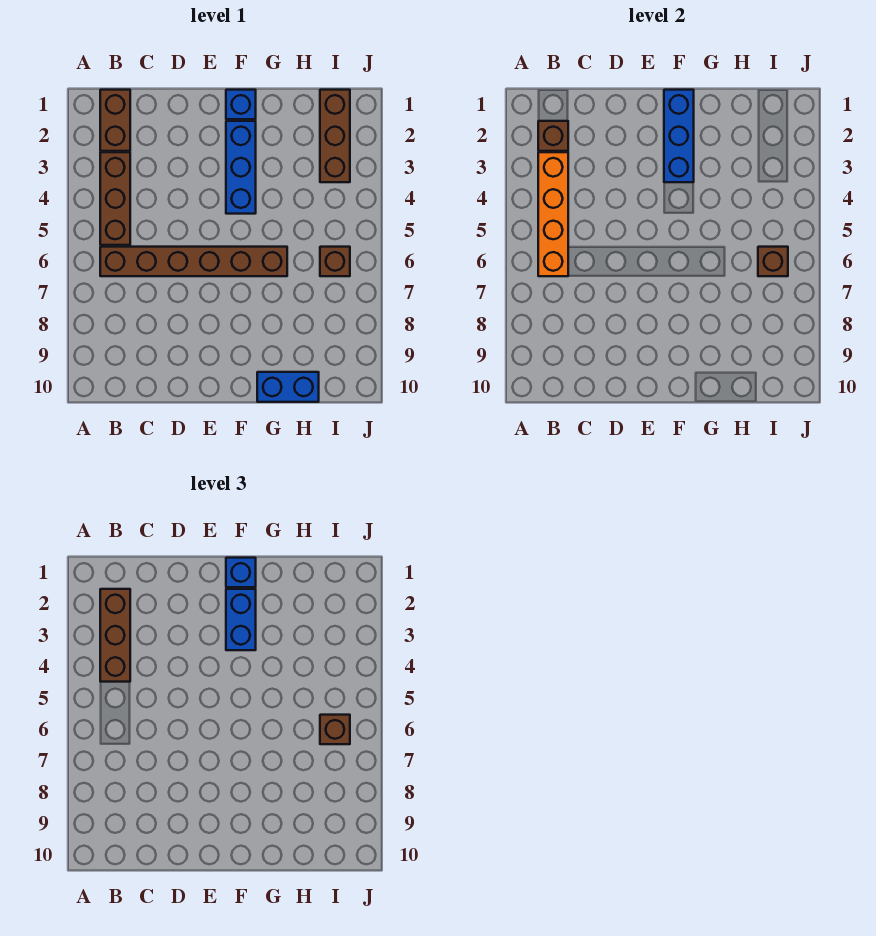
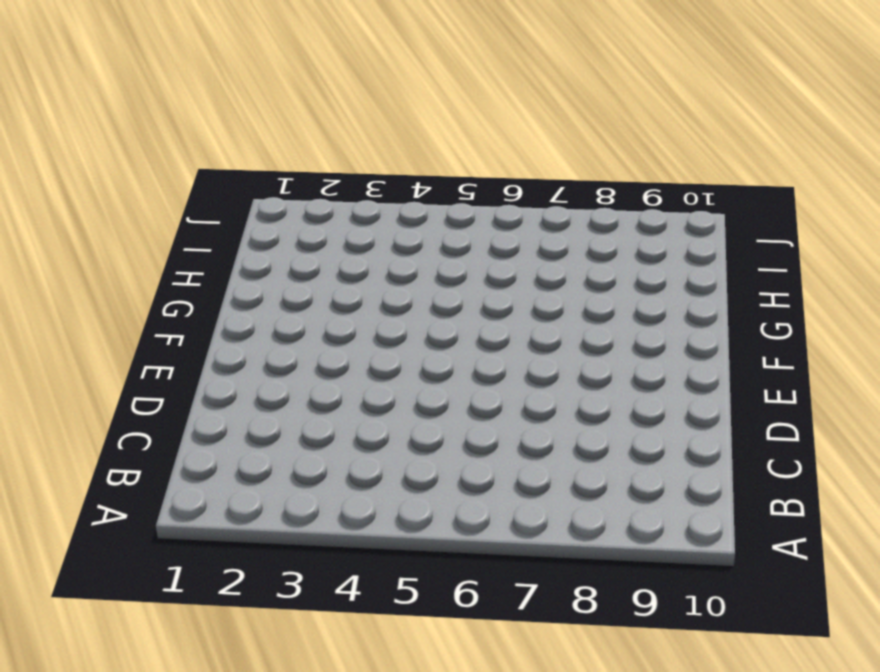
none -> brown brick B1:B2 level 1
none -> brown brick B3:B5 level 1
none -> brown brick B6:G6 level 1

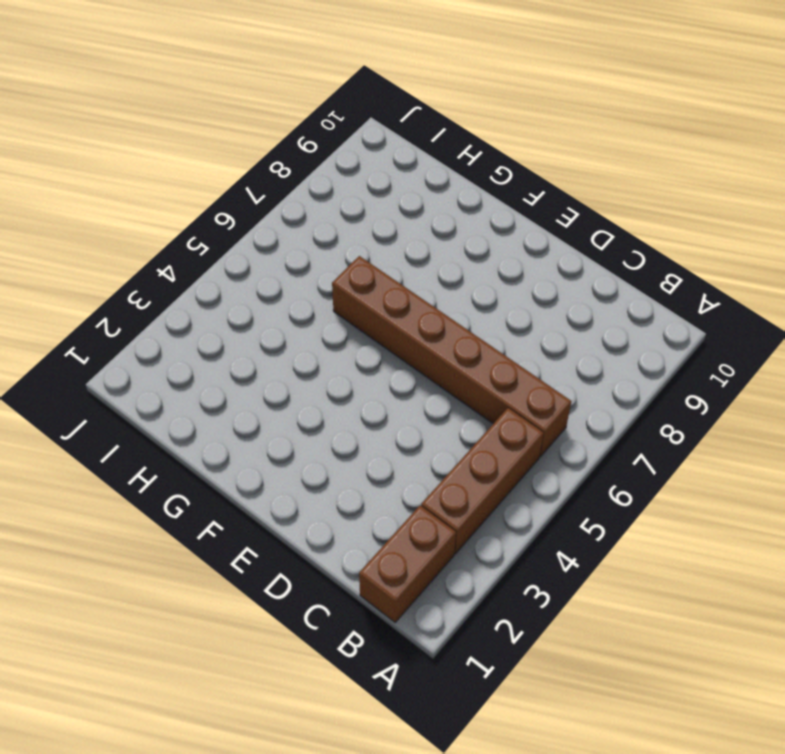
none -> blue brick F1 level 1
none -> blue brick F2:F4 level 1
none -> blue brick G10:H10 level 1

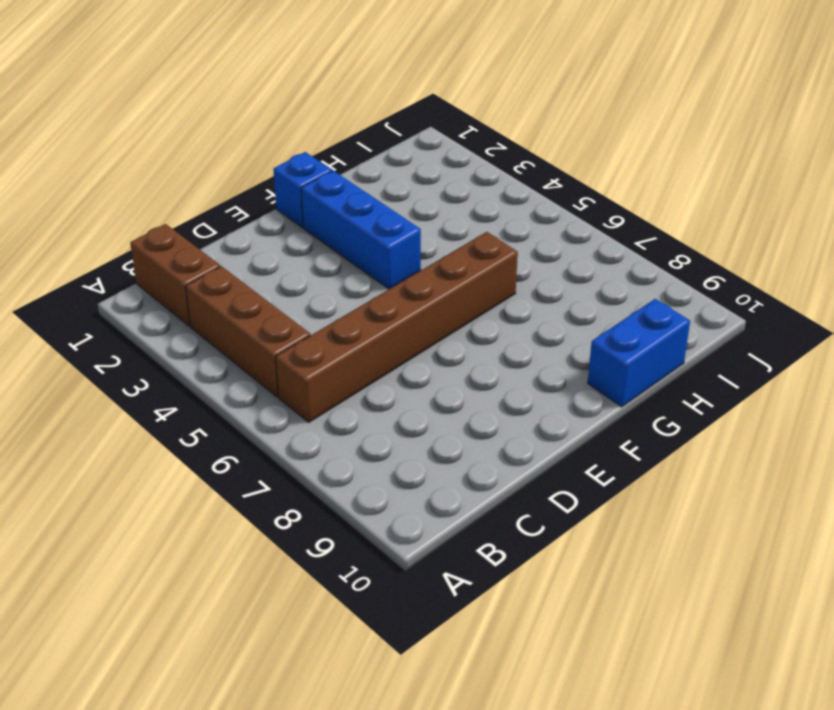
none -> brown brick I1:I3 level 1
none -> brown brick I6 level 1
none -> brown brick B2 level 2

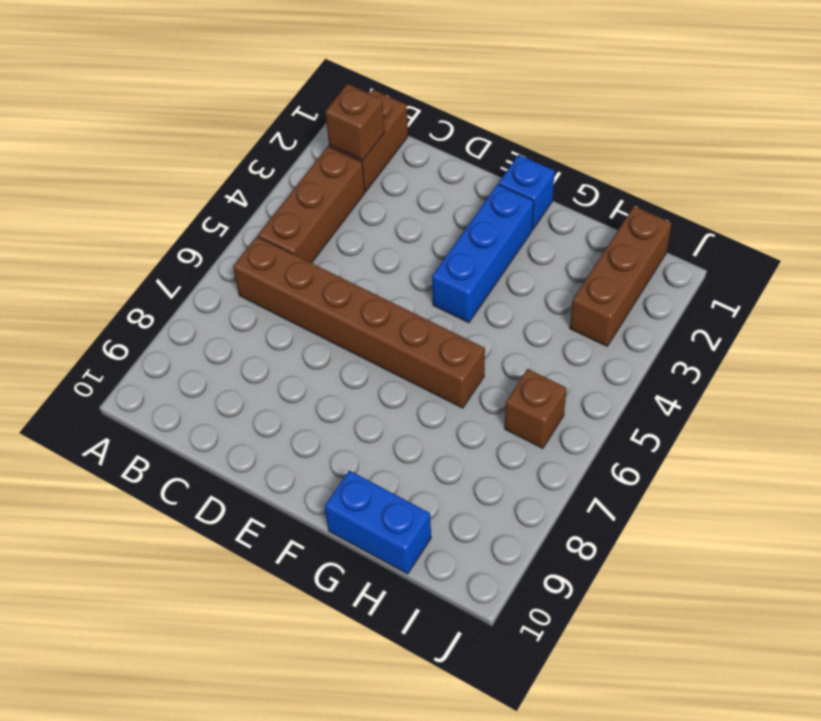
none -> orange brick B3:B6 level 2
none -> blue brick F1:F3 level 2
none -> brown brick I6 level 2

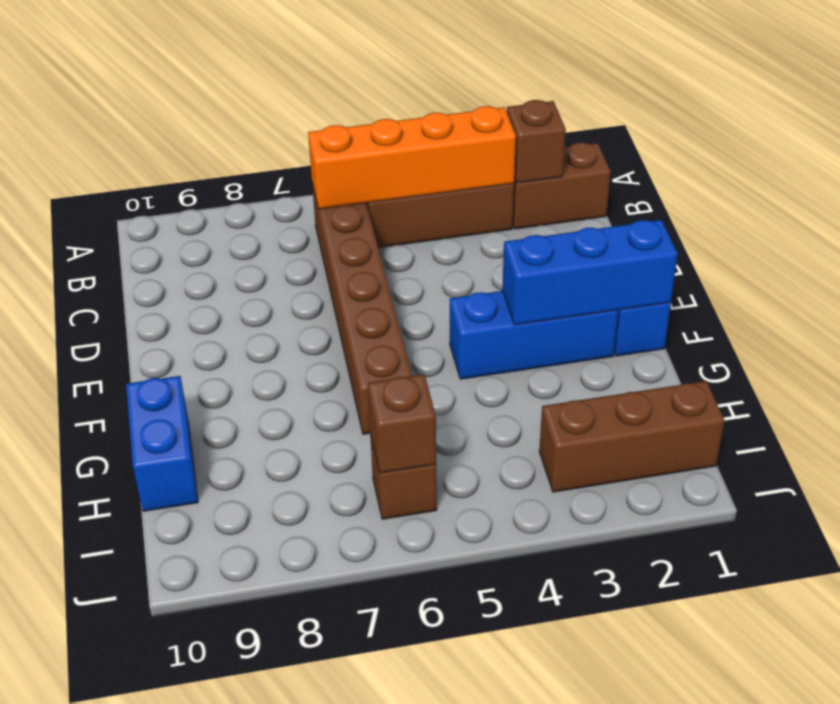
none -> brown brick B2:B4 level 3
none -> blue brick F1 level 3
none -> blue brick F2:F3 level 3

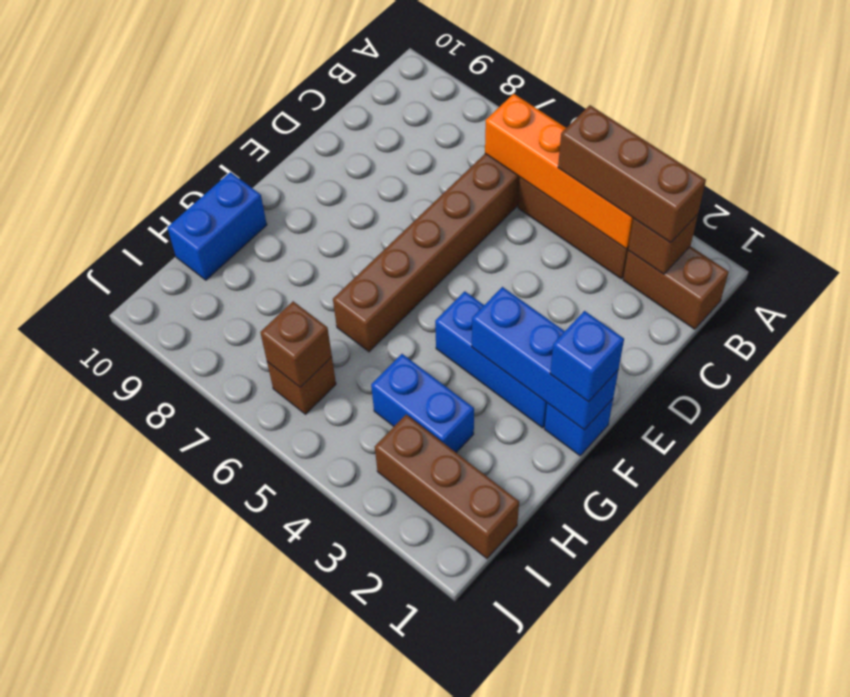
blue brick H3:H4 level 1 -> blue brick F2:F3 level 3
none -> brown brick I6 level 3

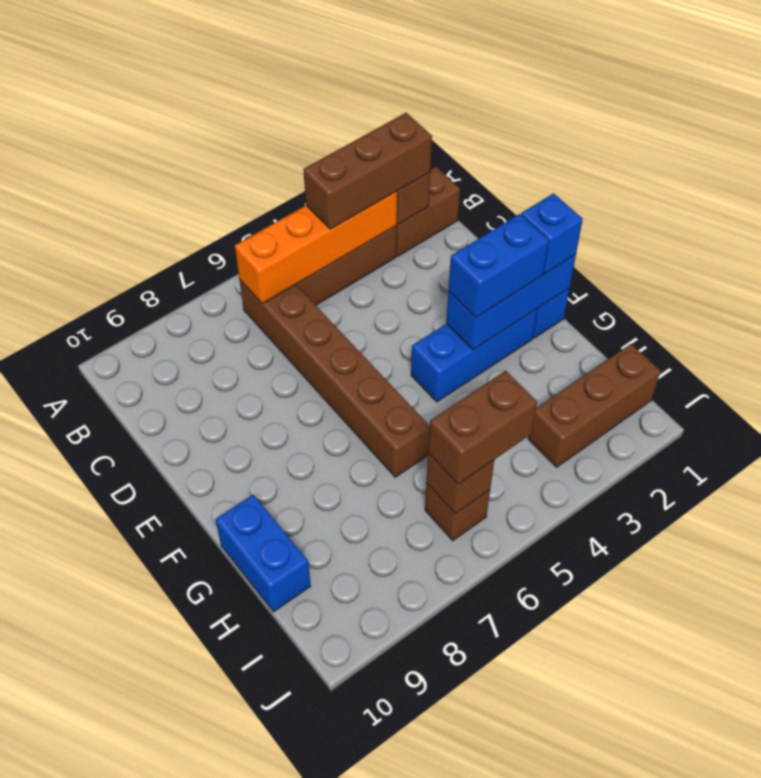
brown brick I5:I6 level 3 -> brown brick I6 level 3

